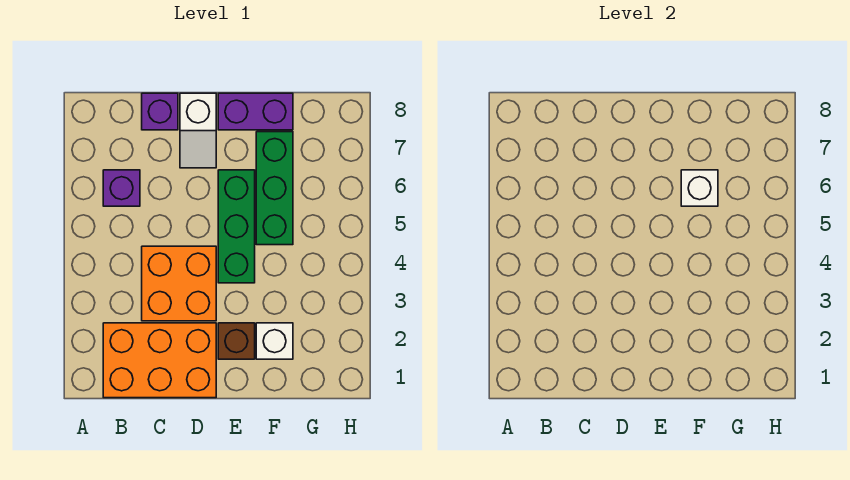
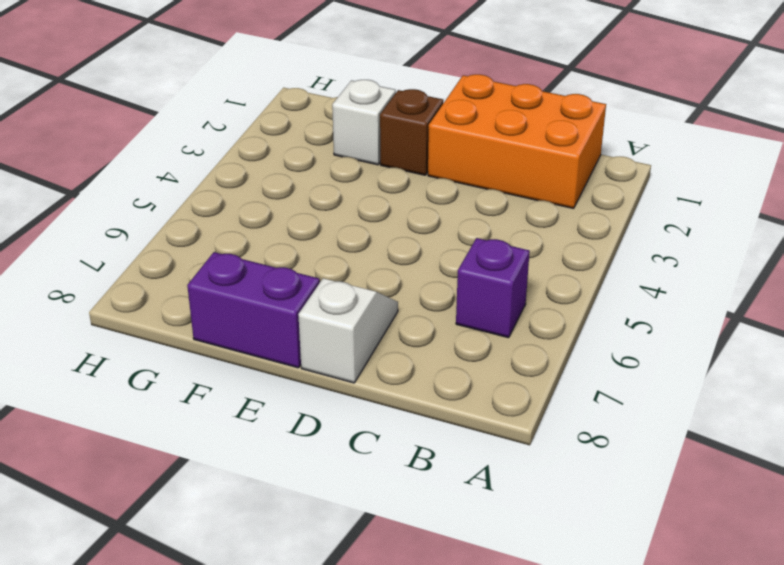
none -> orange brick C3:D4 level 1
none -> purple brick C8 level 1

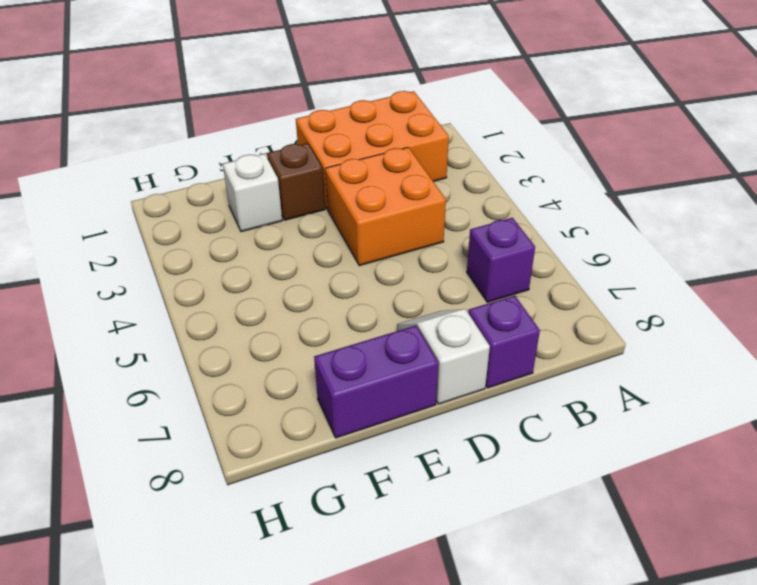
none -> green brick E4:E6 level 1
none -> green brick F5:F7 level 1

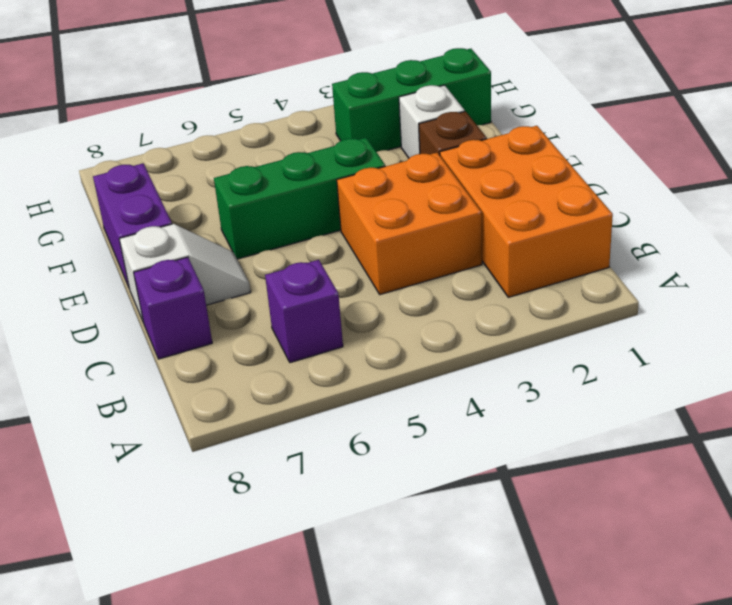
green brick G1:G3 level 1 -> green brick F5:F7 level 1
none -> white brick F6 level 2

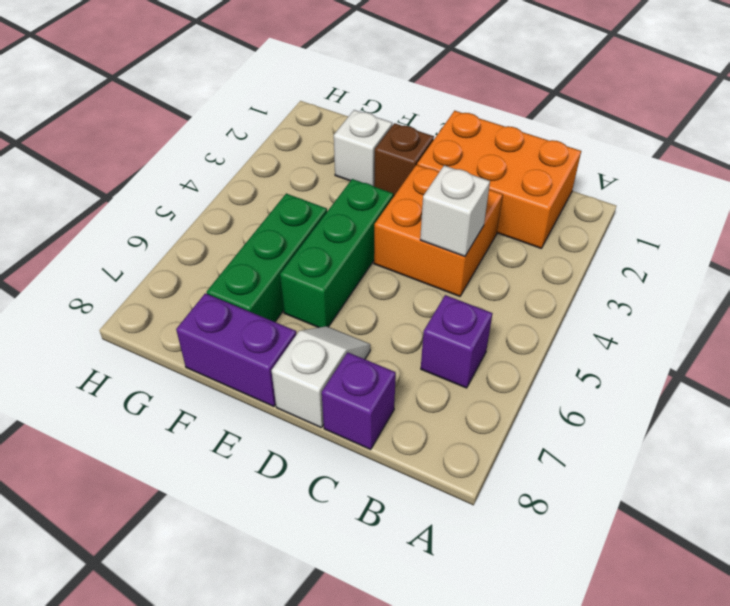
white brick C4 level 2 -> white brick F6 level 2

